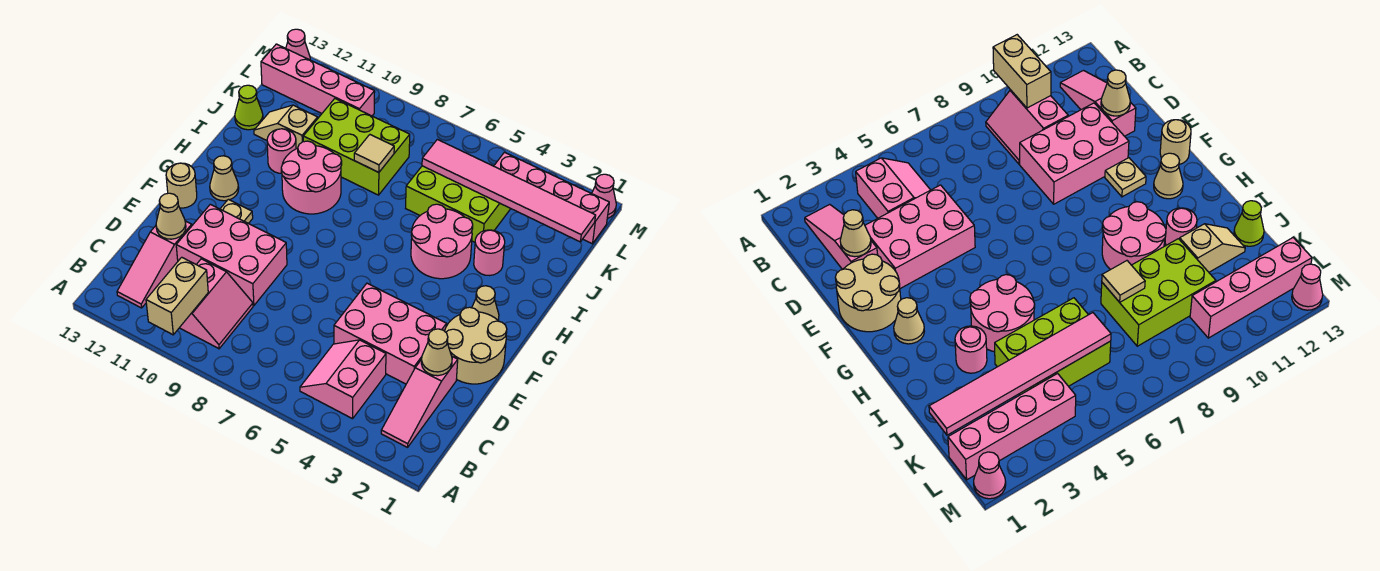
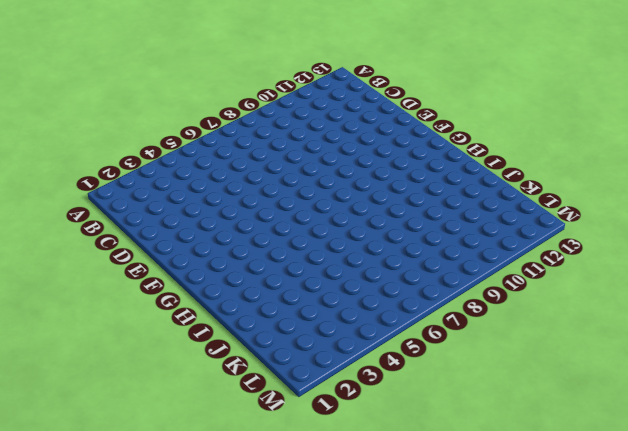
none -> pink slope B2:D2 level 1 top D
none -> pink slope B4:C5 level 1 top 4
none -> pink slope B9:C10 level 1 top 10

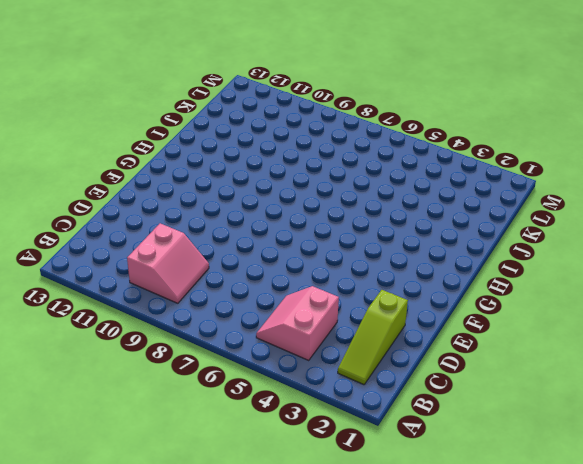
lime slope B2:D2 level 1 top D -> pink slope B2:D2 level 1 top D
none -> pink slope B12:D12 level 1 top D
none -> pink brick D3:E5 level 1
none -> pink brick D9:E11 level 1

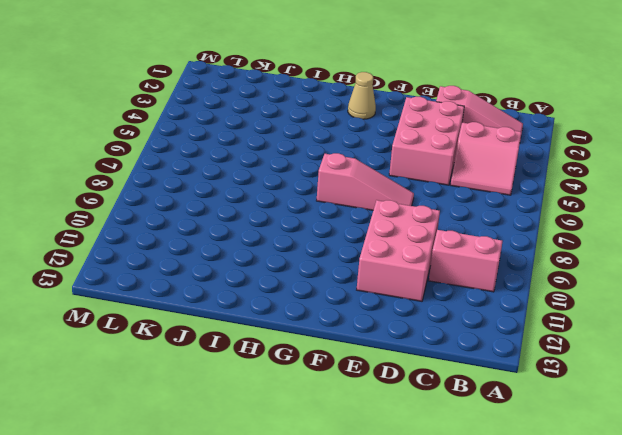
pink slope E7:G7 level 1 top G -> pink slope B12:D12 level 1 top D
none -> tan round brick E1:F2 level 1
none -> tan plate F11 level 1
none -> tan round brick F13 level 1

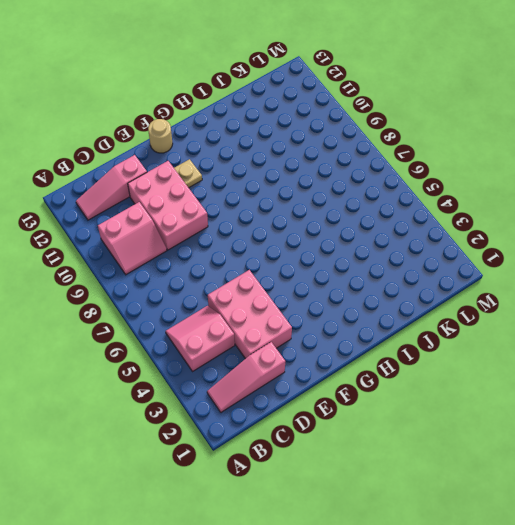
none -> tan round brick E1:F2 level 1
none -> tan cone G2 level 1
none -> tan cone G12 level 1

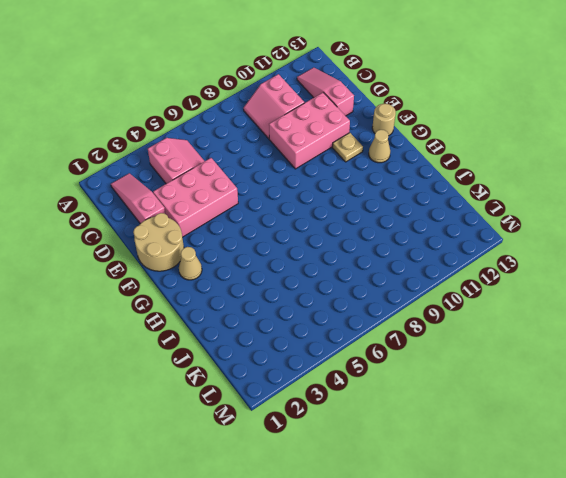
none -> pink round brick H4:I5 level 1
none -> pink round brick H9:I10 level 1
none -> pink round brick I3 level 1

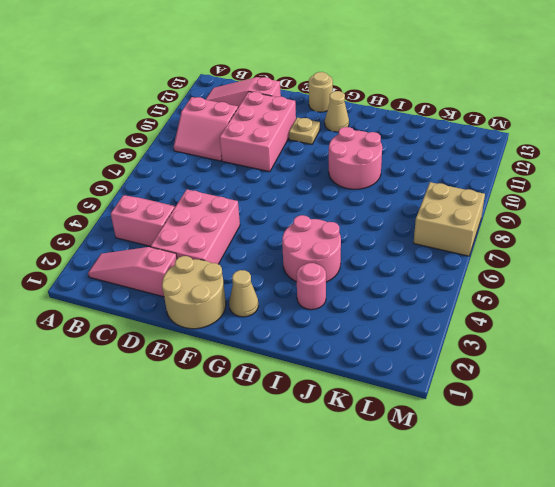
tan brick L7:M8 level 1 -> none
none -> pink round brick I11 level 1
none -> lime brick J4:K6 level 1
none -> lime brick J8:K10 level 1

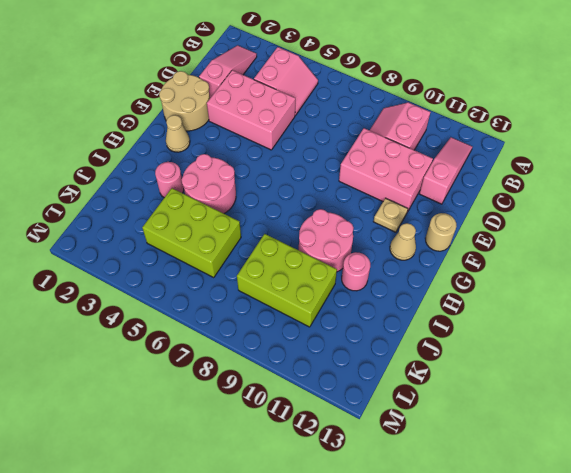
none -> tan slope J11:J12 level 1 top 11
none -> lime cone J13 level 1
none -> pink brick L1:L4 level 1

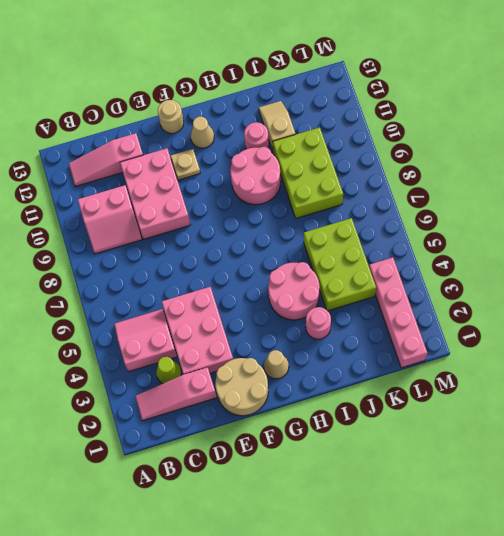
lime cone C3 level 1 -> lime cone J13 level 1
none -> pink brick L10:L13 level 1
none -> pink cone M1 level 1
none -> pink cone M13 level 1

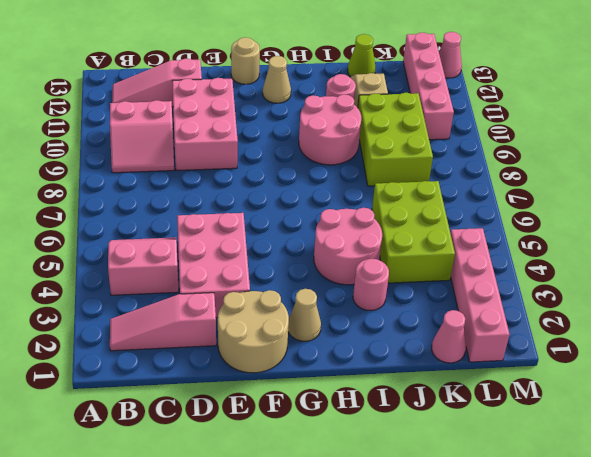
pink cone K1 level 1 -> pink cone M1 level 1
none -> tan plate F11 level 1
none -> tan brick A10:B10 level 2
none -> tan cone D2 level 2

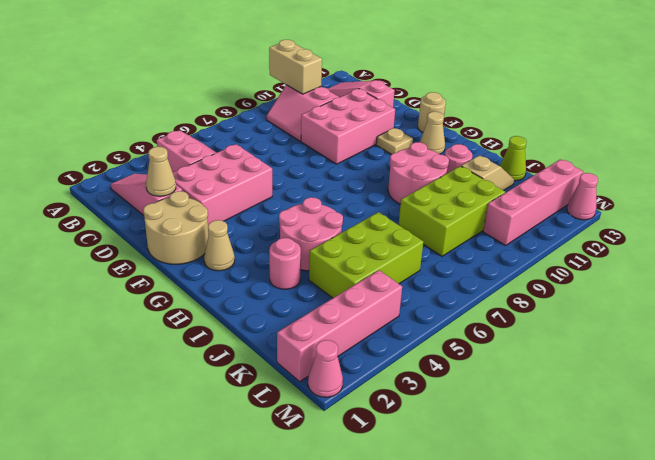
none -> tan cone D12 level 2
none -> tan tile J8 level 2
none -> pink tile K1:K6 level 2

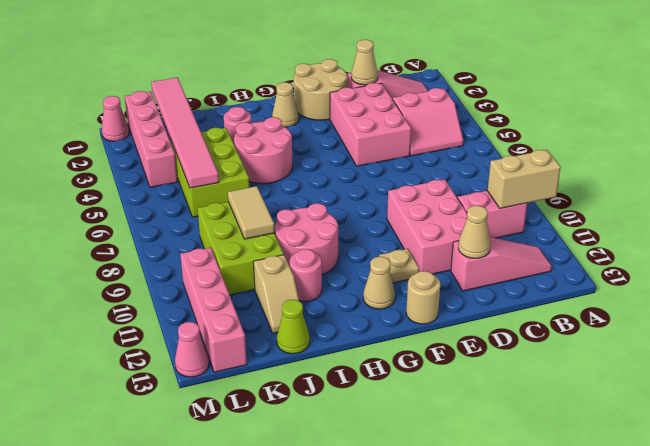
tan tile J8:J9 level 2 -> tan tile J8 level 2

